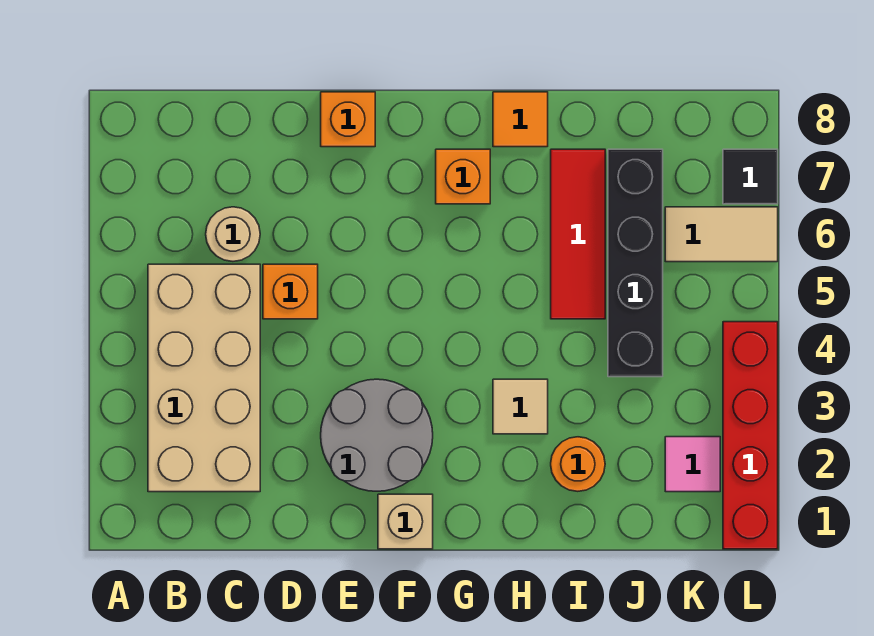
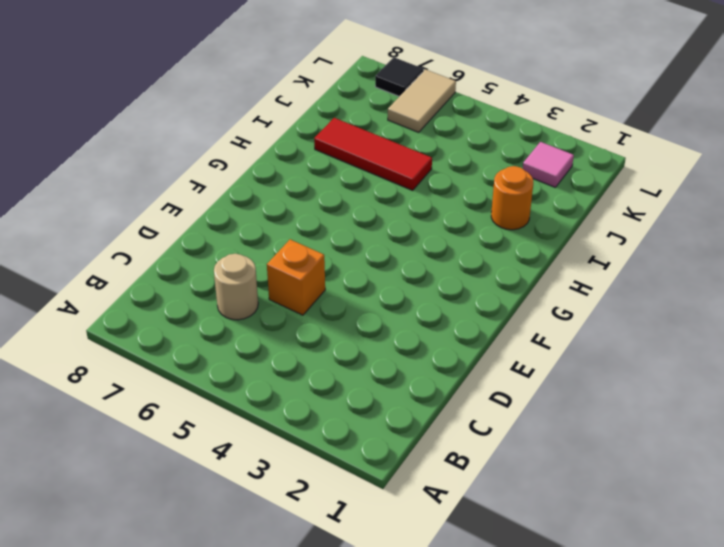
none -> tan brick B2:C5 level 1
none -> grey round brick E2:F3 level 1
none -> orange brick E8 level 1

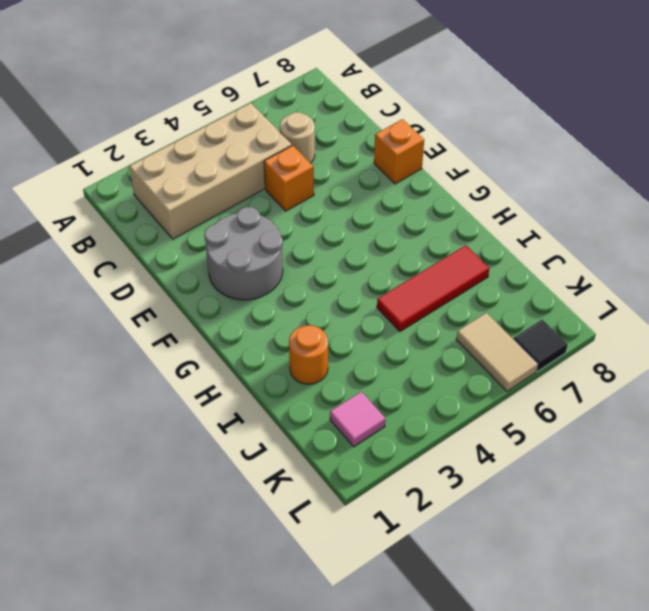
none -> tan brick F1 level 1
none -> orange brick G7 level 1
none -> tan tile H3 level 1

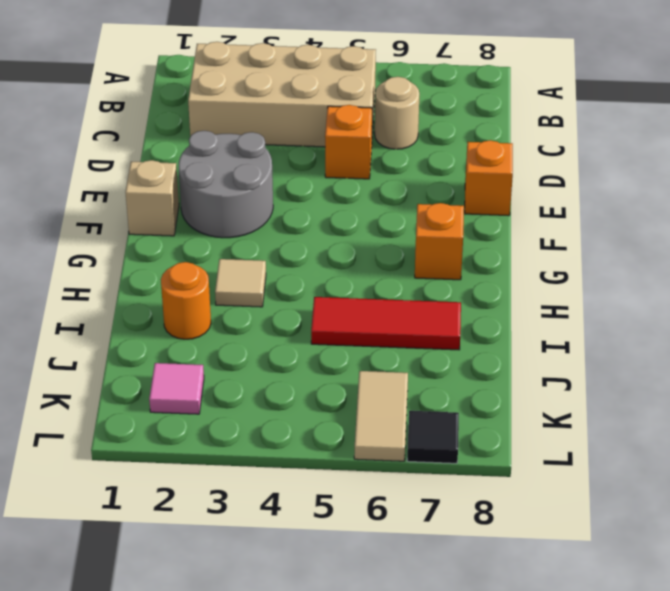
none -> orange tile H8 level 1
none -> black brick J4:J7 level 1
none -> red brick L1:L4 level 1

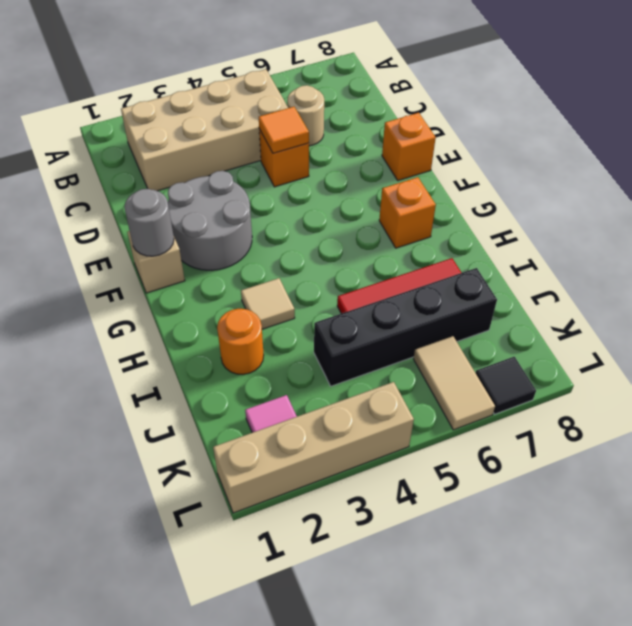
orange tile D5 level 2 -> orange tile H8 level 1
grey round brick F1 level 2 -> none
tan brick L1:L4 level 1 -> red brick L1:L4 level 1

